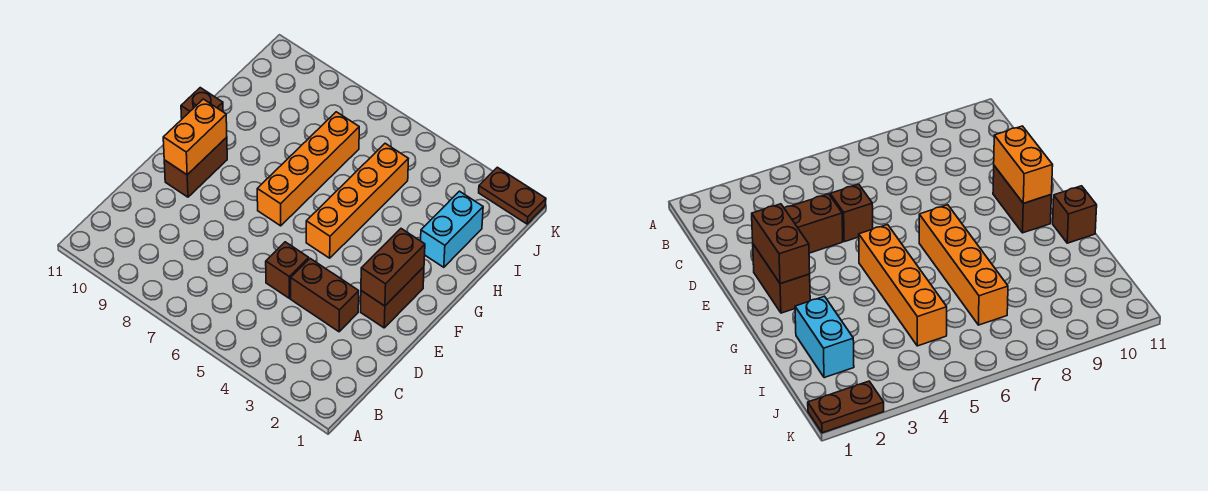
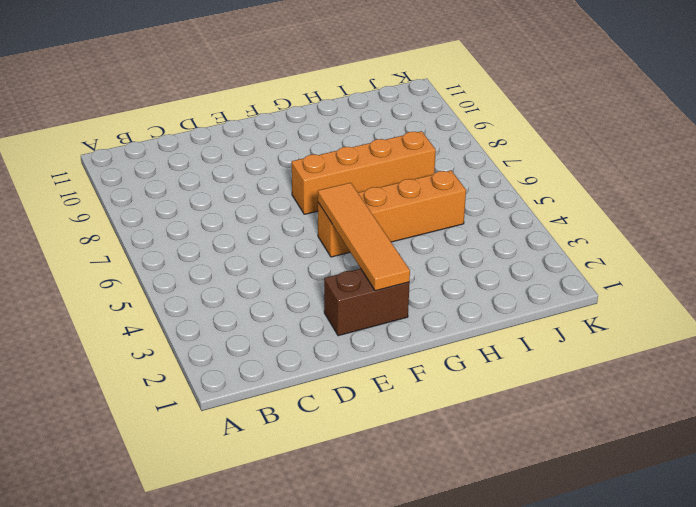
orange tile F2:F5 level 2 -> brown brick E2:F2 level 2
none -> brown brick D3:D4 level 1
none -> brown brick D5 level 1

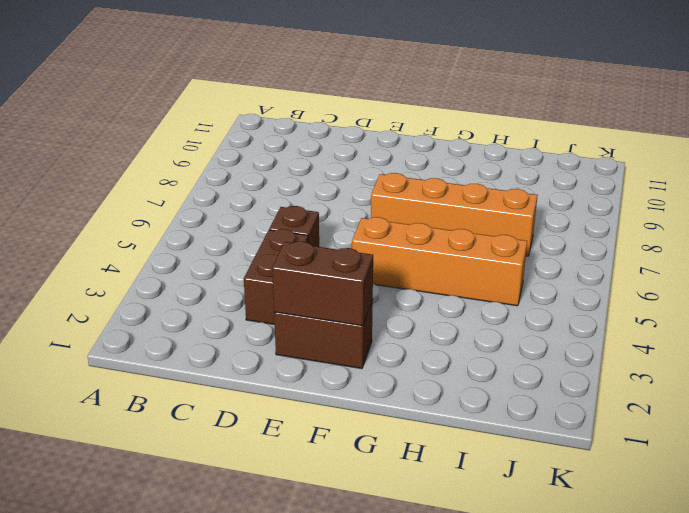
none -> brown brick E10:F10 level 1
none -> brown brick G11 level 1

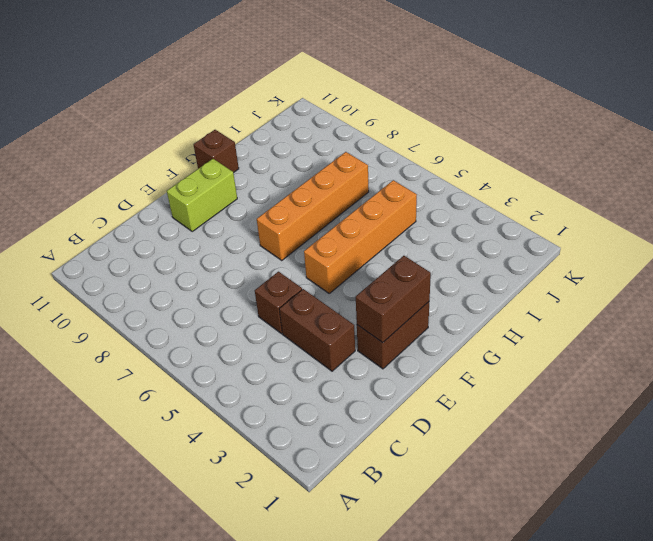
lime brick E10:F10 level 1 -> brown brick E10:F10 level 1
none -> cyan brick H2:I2 level 1
none -> brown plate K1:K2 level 1

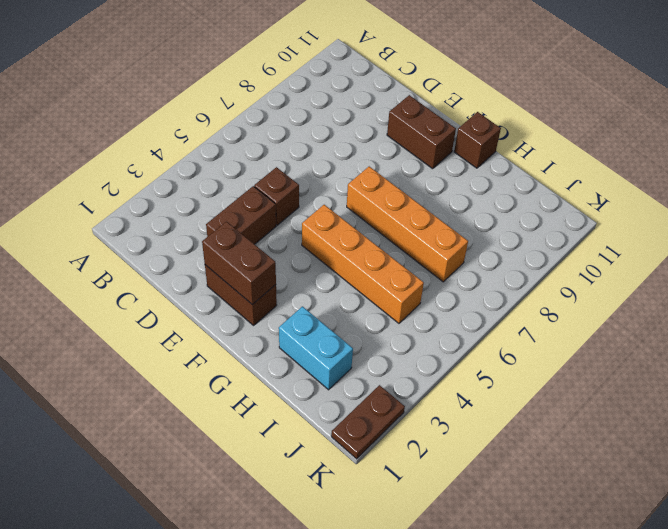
none -> orange brick E10:F10 level 2

